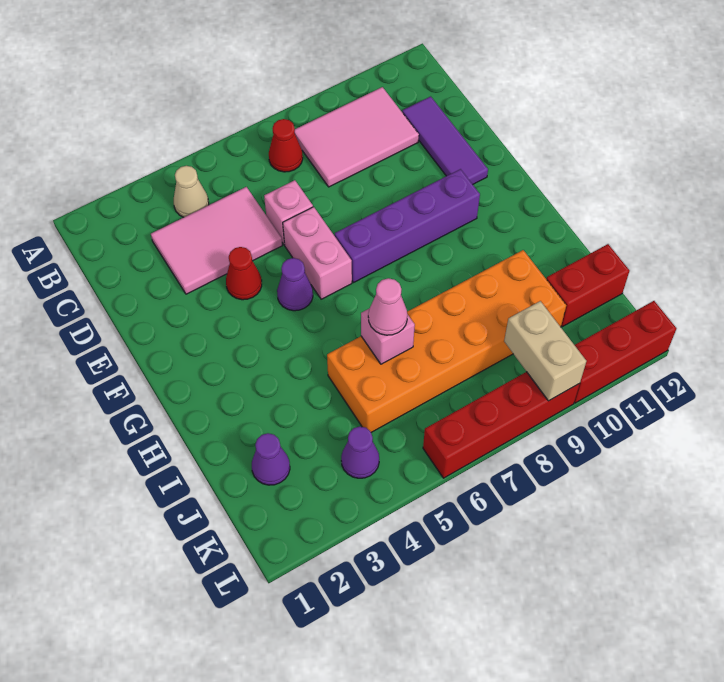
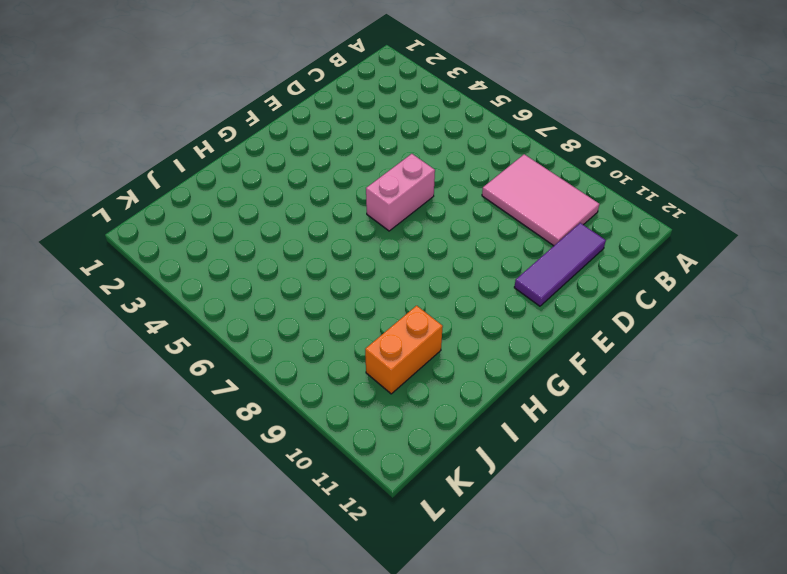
orange brick I10:J10 level 1 -> orange brick I5:J10 level 1
none -> tan cone B4 level 1
none -> red cone B7 level 1
none -> pink tile C3:D5 level 1

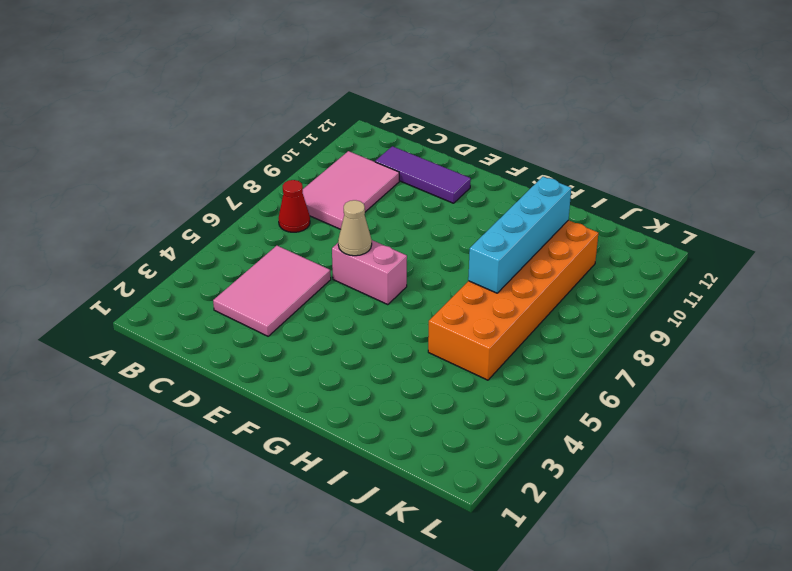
tan cone E6 level 2 -> tan cone B4 level 1
cyan brick I7:I10 level 2 -> none
none -> pink brick D6 level 1
none -> red cone E4 level 1
none -> purple cone F5 level 1

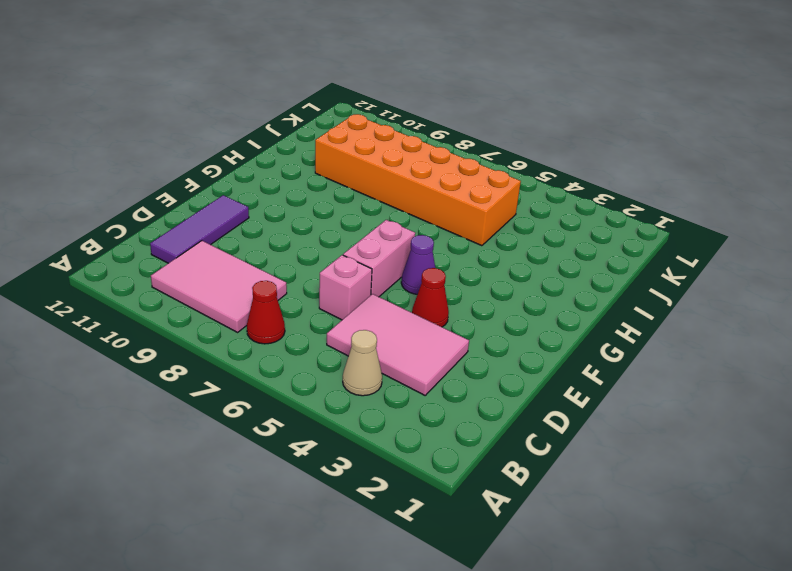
none -> purple brick F7:F10 level 1
none -> purple cone J2 level 1
none -> red brick J11:J12 level 1

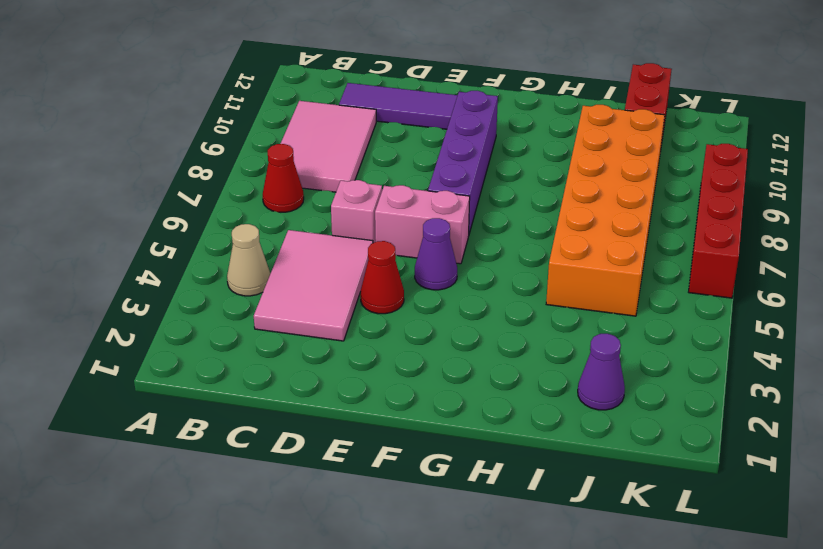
none -> purple cone K4 level 1
none -> red brick L10:L12 level 1
none -> pink brick I6 level 2

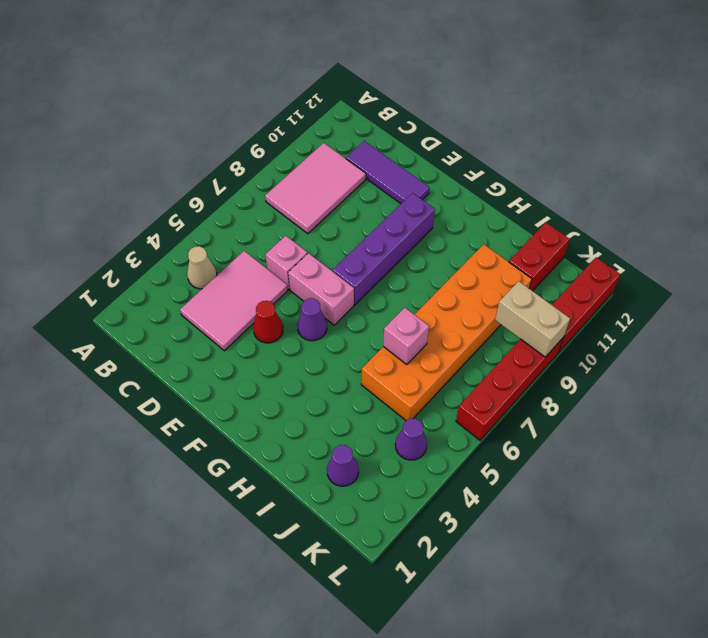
none -> red cone B7 level 1
none -> pink cone I6 level 3

